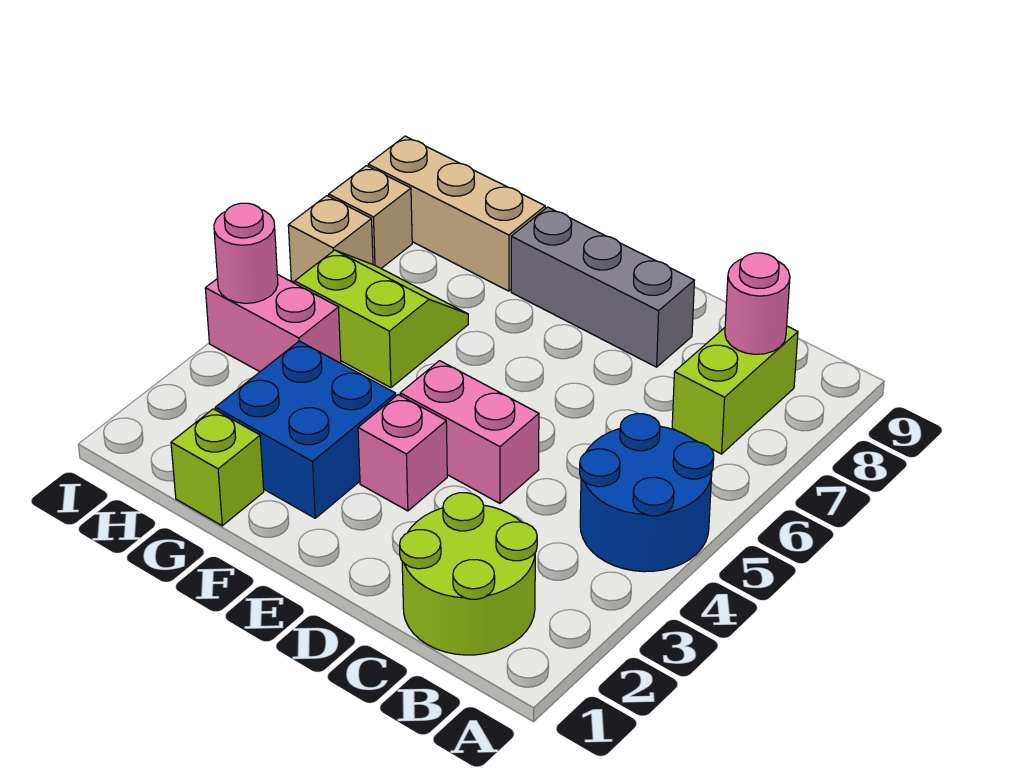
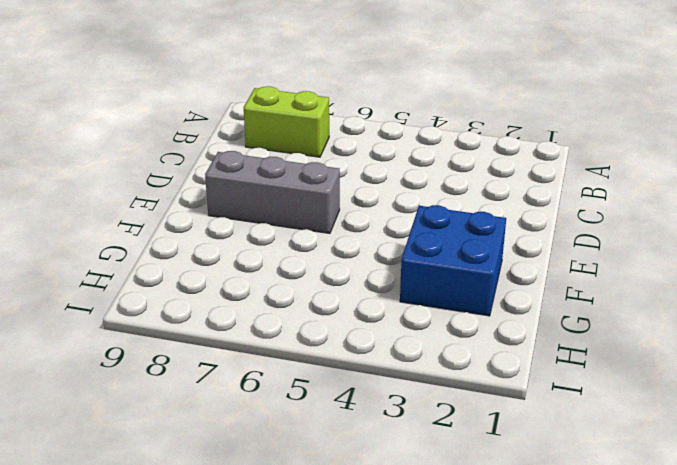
grey brick E6:E8 level 1 -> grey brick D8:F8 level 1
none -> blue round brick A4:B5 level 1
none -> lime round brick B1:C2 level 1
none -> pink brick D4:E4 level 1

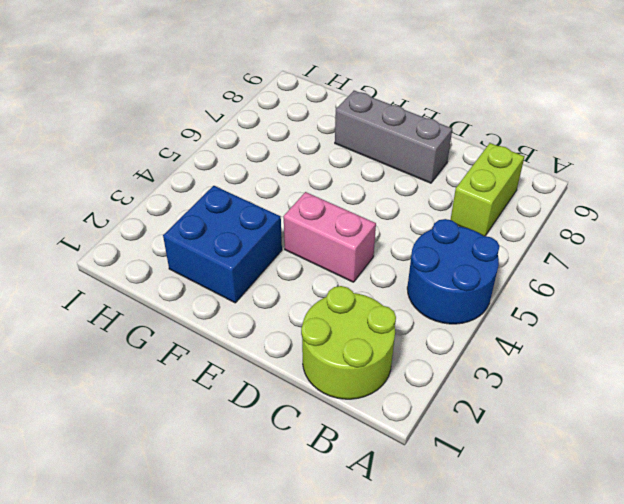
none -> pink brick E3 level 1
none -> lime brick G1 level 1
none -> lime slope G5:H6 level 1 top 5

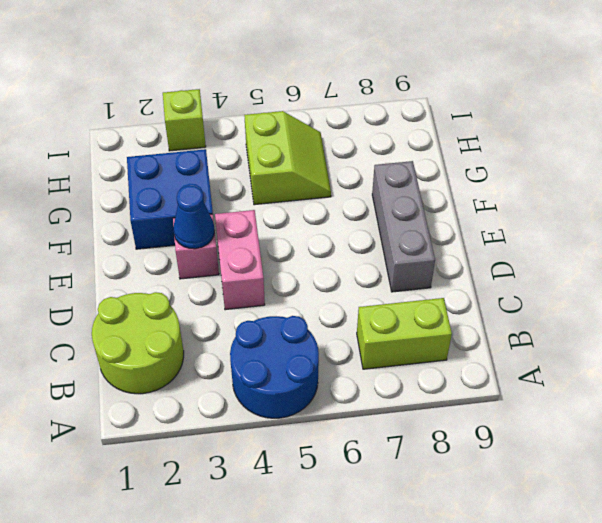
blue cone E3 level 2 -> none
lime brick I3 level 1 -> lime brick G1 level 1
none -> tan brick G8:I8 level 1
none -> pink brick H4:I4 level 1
none -> tan brick I6 level 1

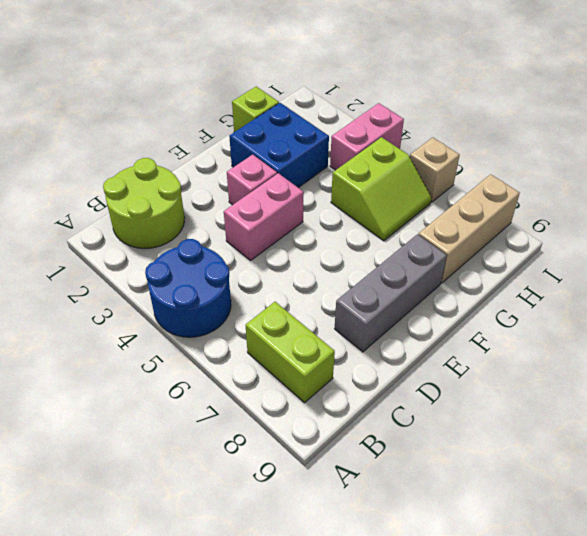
none -> tan brick I7 level 1
none -> pink round brick B8 level 2
none -> pink round brick I4 level 2

